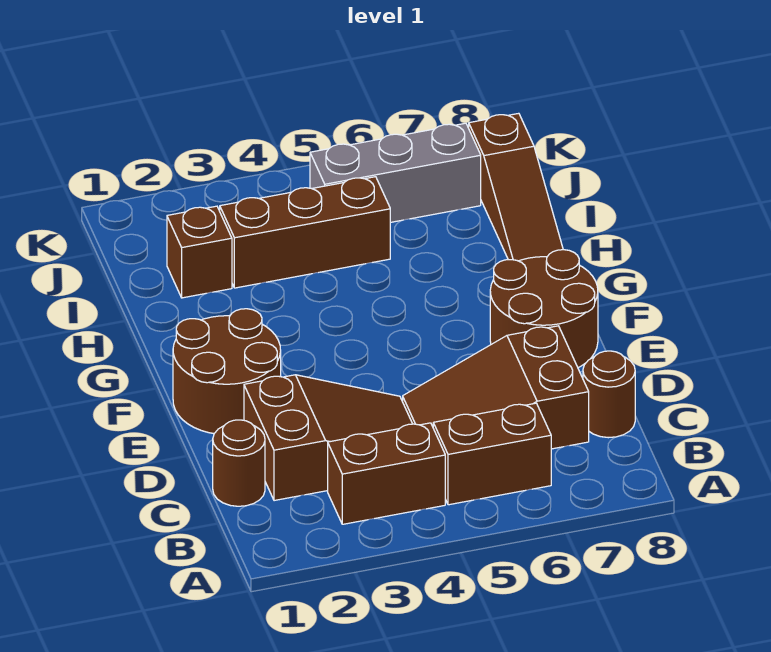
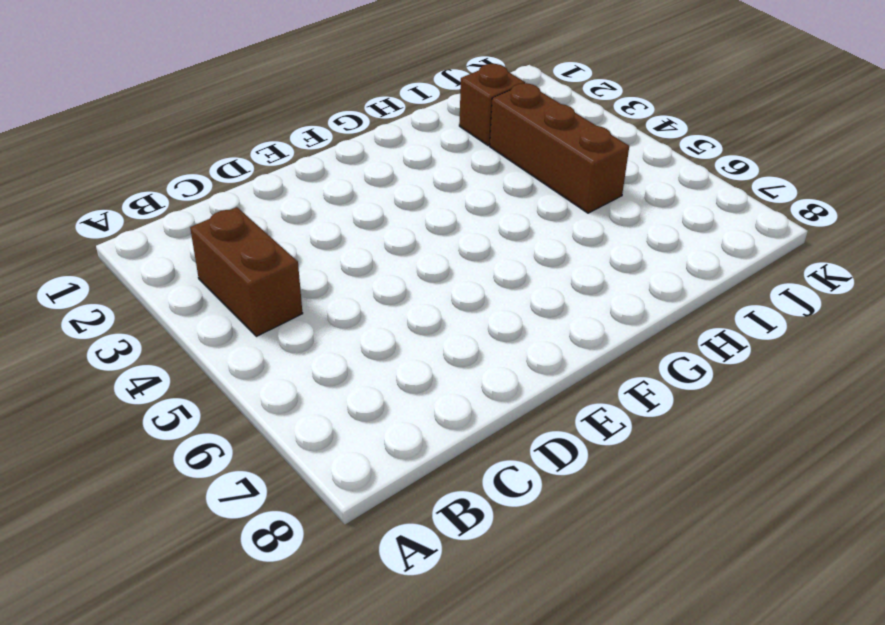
none -> brown brick B5:B6 level 1
none -> brown round brick C1 level 1
none -> brown slope C2:D4 level 1 top 2

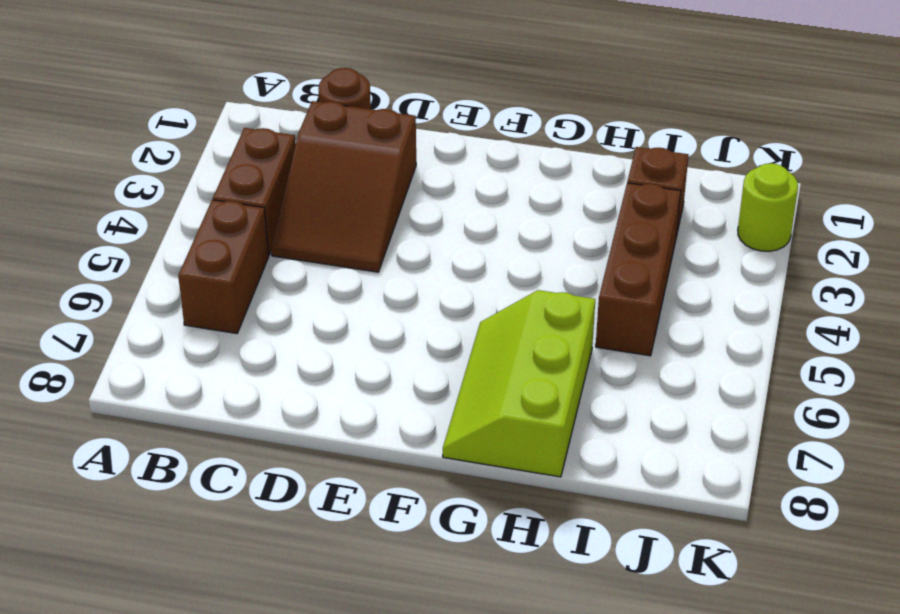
lime slope G6:H8 level 1 top H -> brown slope H8:J8 level 1 top J
lime round brick K2 level 1 -> none
none -> brown slope C5:D7 level 1 top 7
none -> brown round brick C8 level 1
none -> brown round brick E1:F2 level 1

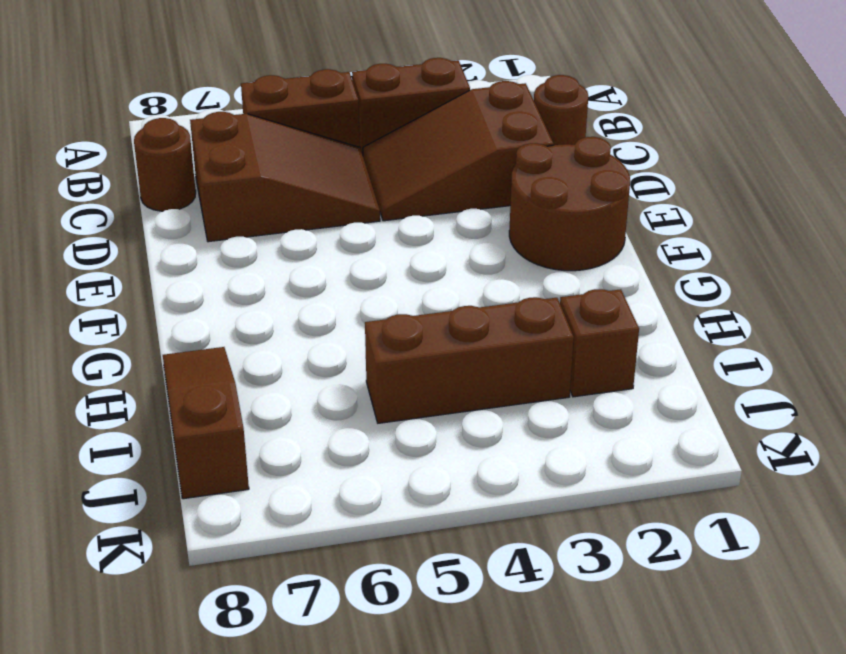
none -> brown round brick E7:F8 level 1
none -> grey brick J5:J7 level 1

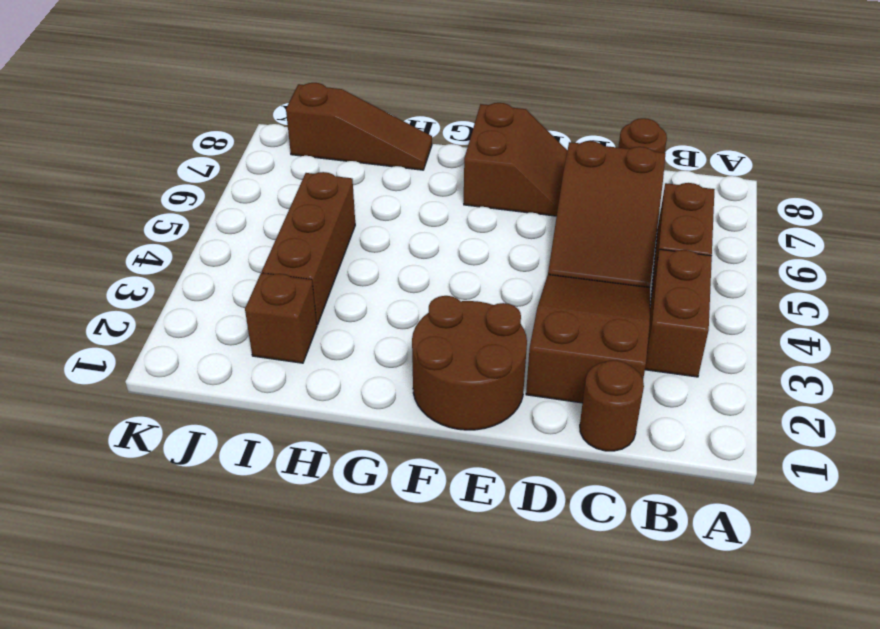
brown slope E7:F8 level 1 top F -> brown round brick E7:F8 level 1
none -> grey brick J5:J7 level 1

